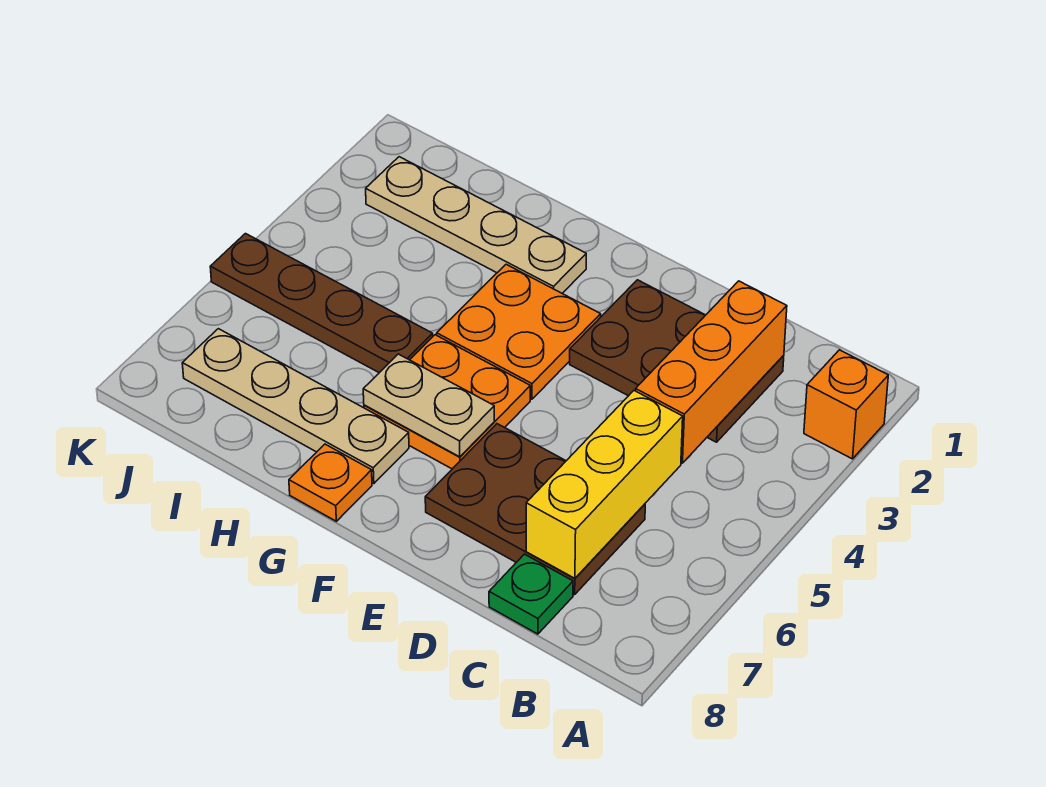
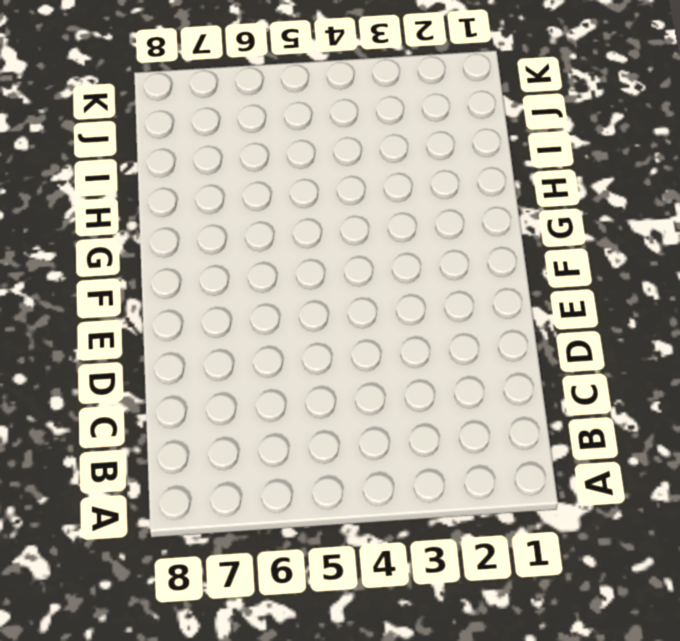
none -> orange brick A2 level 1
none -> brown plate C2:E3 level 1
none -> brown plate C6:E7 level 1

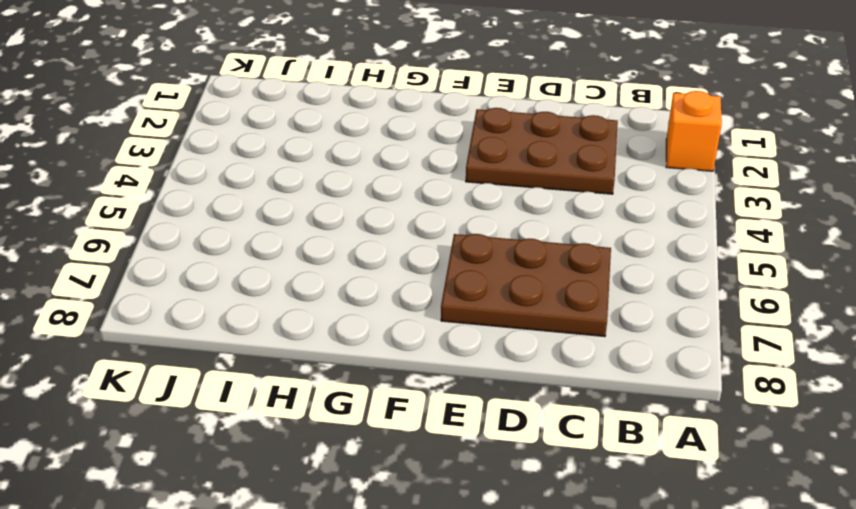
none -> green plate C8 level 1
none -> orange plate F3:G4 level 1
none -> orange plate F5:G6 level 1

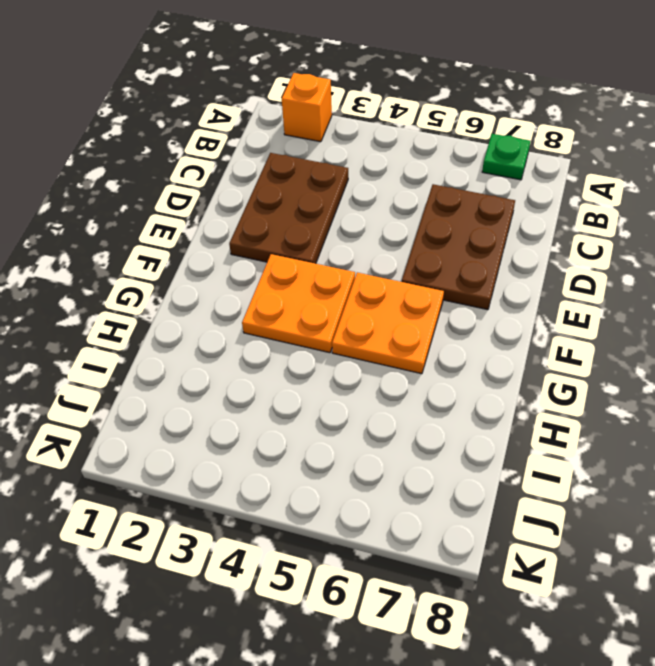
green plate A7 level 1 -> green plate C8 level 1
none -> tan plate G2:J2 level 1
none -> tan plate G7:J7 level 1
none -> orange plate G8 level 1

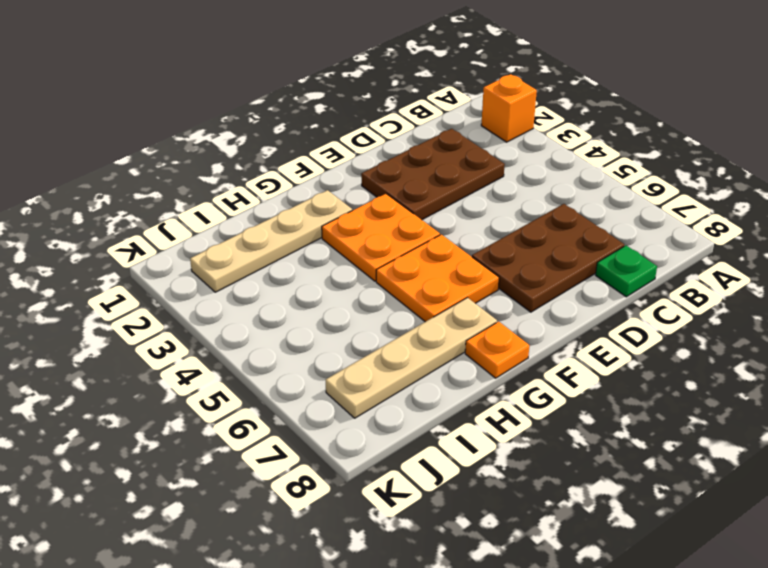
none -> brown plate H5:K5 level 1
none -> orange brick C2:C4 level 2
none -> yellow brick C5:C7 level 2

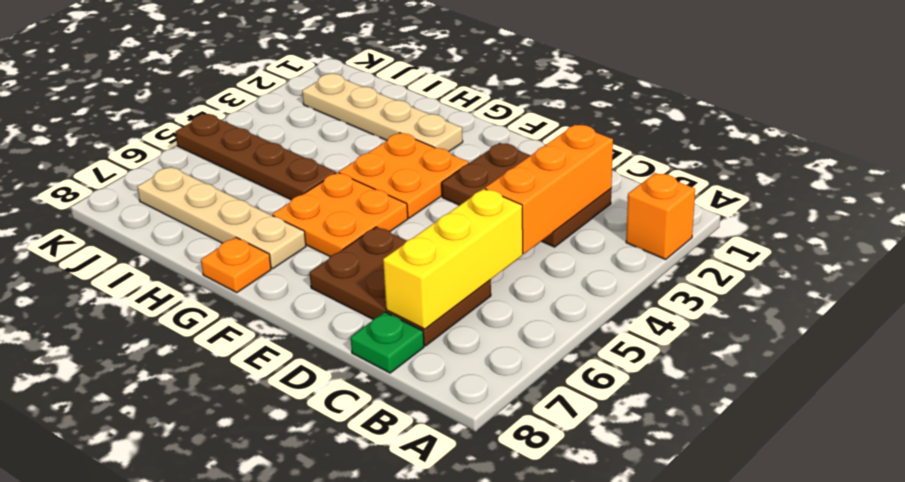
none -> tan plate F6:G6 level 2

